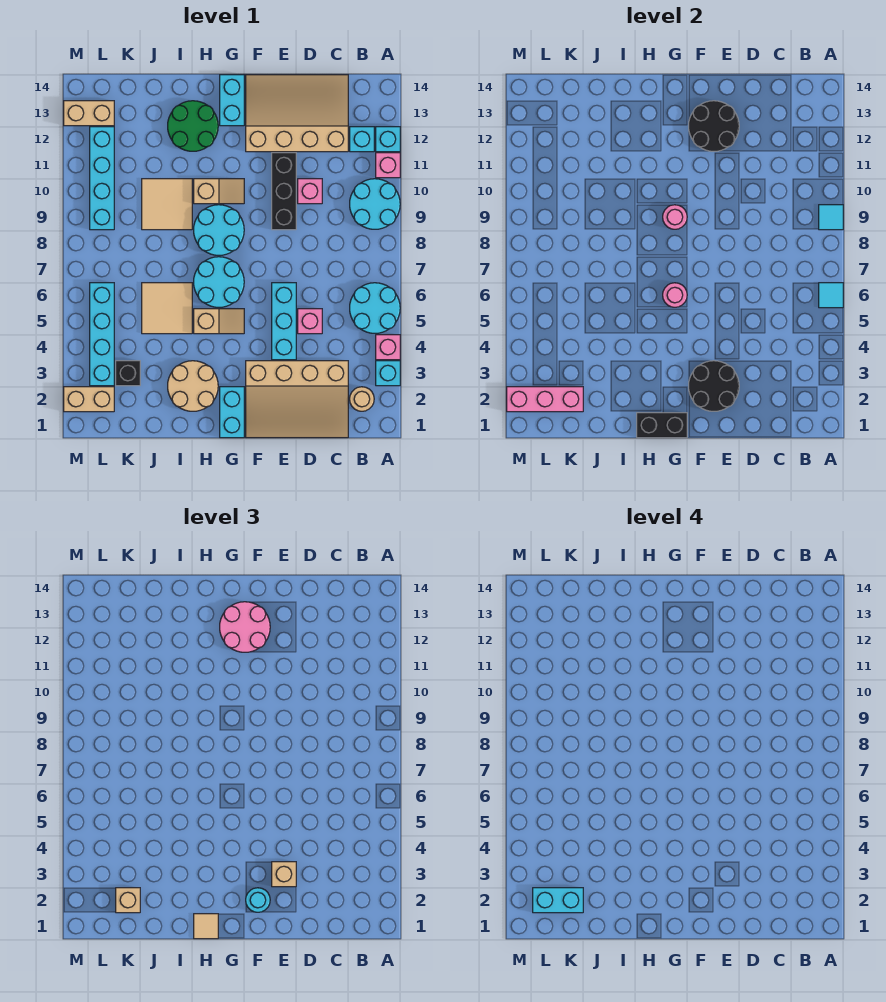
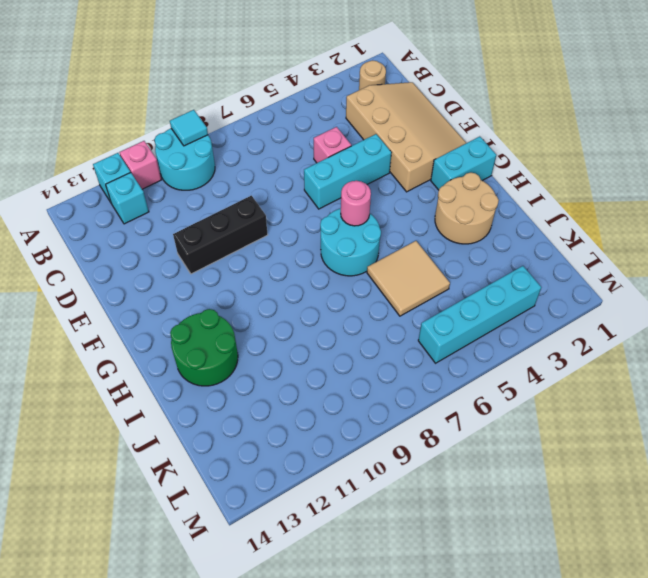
none -> cyan brick A3 level 1
none -> pink brick A4 level 1
none -> cyan round brick A5:B6 level 1
none -> tan slope C12:F14 level 1 top 12

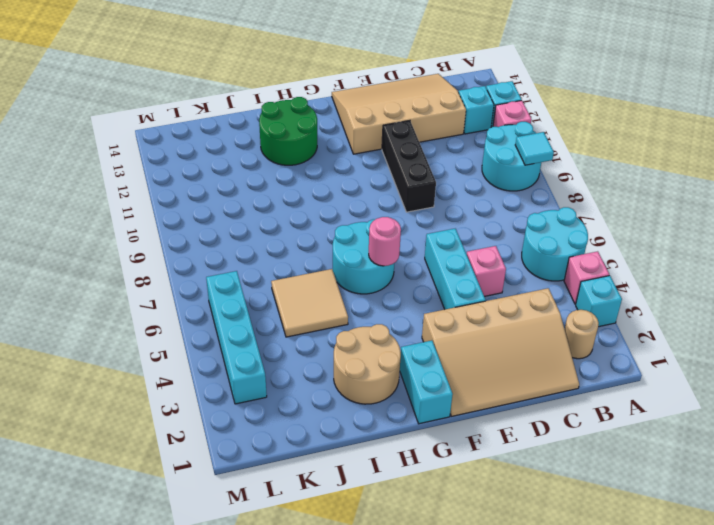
none -> pink brick D10 level 1
none -> tan slope G5:H5 level 1 top H
none -> cyan round brick G8:H9 level 1
none -> tan slope G10:H10 level 1 top H

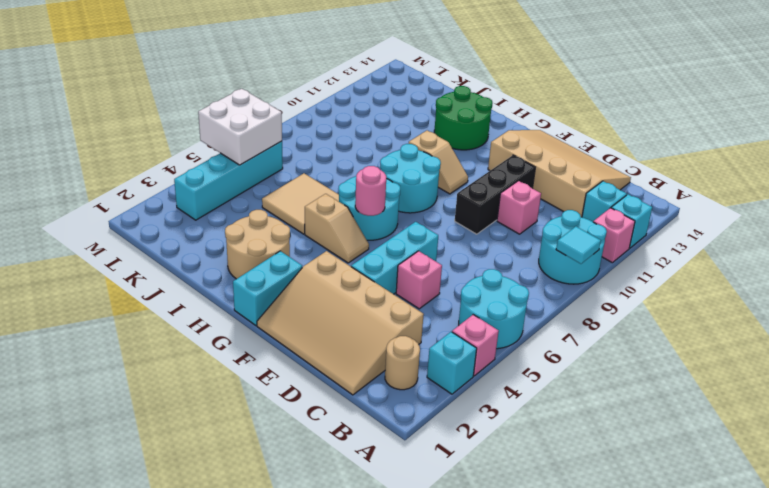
white brick L5:M6 level 2 -> none
none -> cyan brick G13:G14 level 1
none -> tan tile I9:J10 level 1
none -> black brick K3 level 1
none -> tan brick L2:M2 level 1

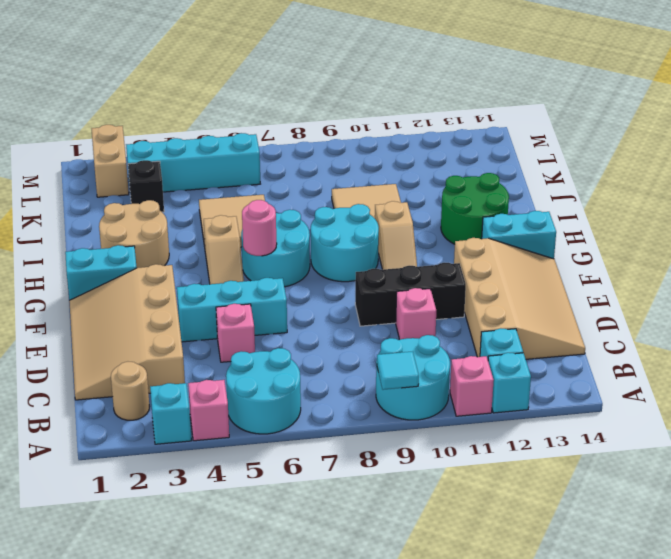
none -> cyan brick L9:L12 level 1
none -> tan brick L13:M13 level 1
none -> cyan tile A6 level 2
none -> black round brick E2:F3 level 2

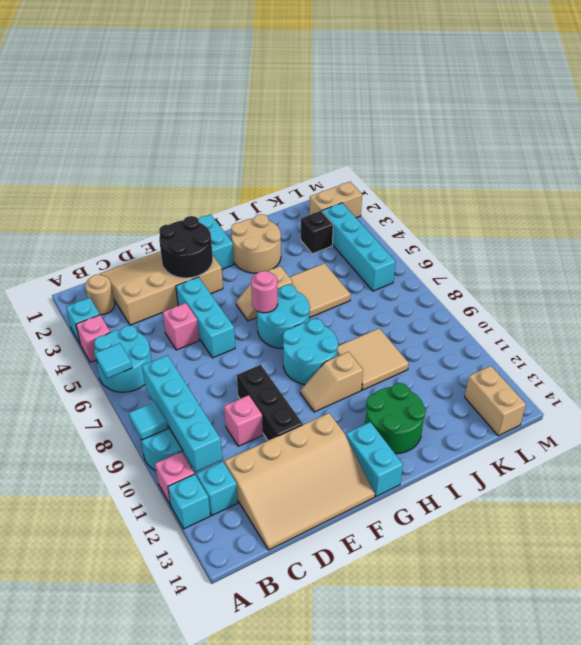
cyan brick B8:B11 level 2 -> cyan brick L9:L12 level 1
tan brick L13:L14 level 1 -> tan brick L13:M13 level 1
none -> black round brick E12:F13 level 2
none -> black brick G1:H1 level 2
none -> pink round brick G9 level 2
none -> pink brick K2:M2 level 2

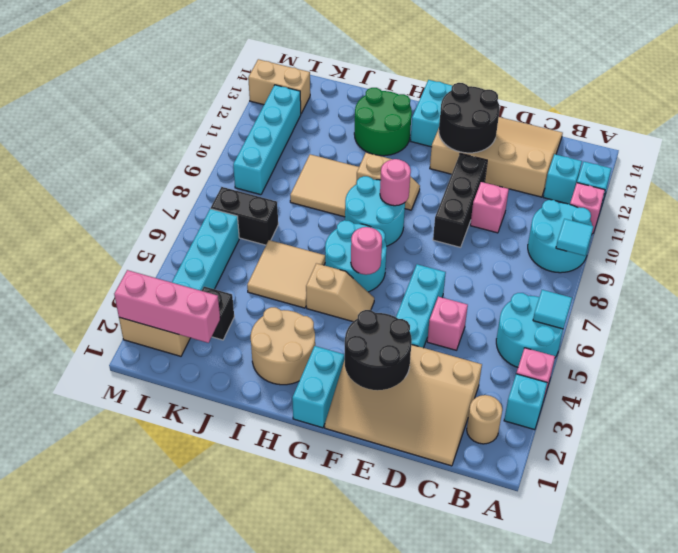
black brick K7:L7 level 1 -> black brick G1:H1 level 2
none -> tan brick E3 level 3
none -> cyan round brick F2 level 3
none -> pink round brick F12:G13 level 3
none -> tan tile H1 level 3

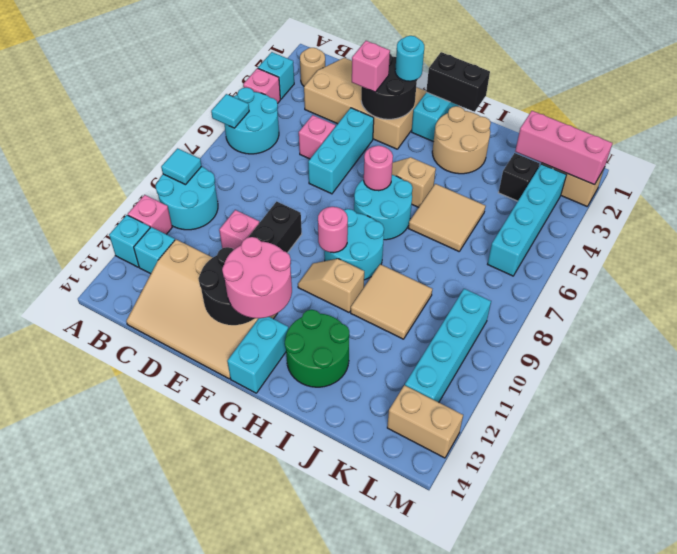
pink brick E3 level 3 -> tan brick E3 level 3
none -> tan tile H1 level 3
none -> tan brick K2 level 3
none -> cyan brick K2:L2 level 4

